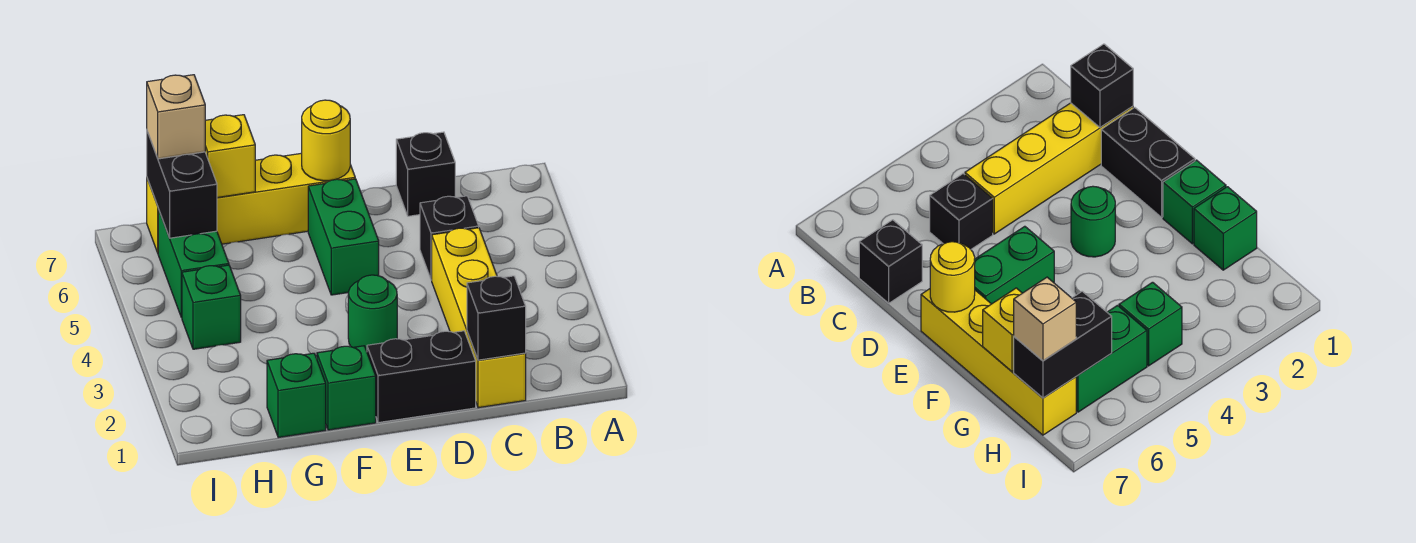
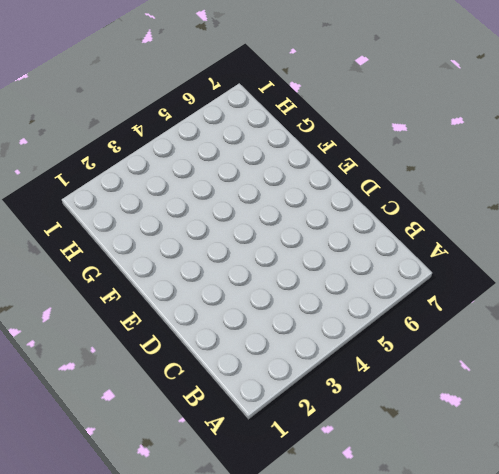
none -> yellow brick C1:C4 level 1
none -> black brick C5 level 1
none -> black brick C7 level 1

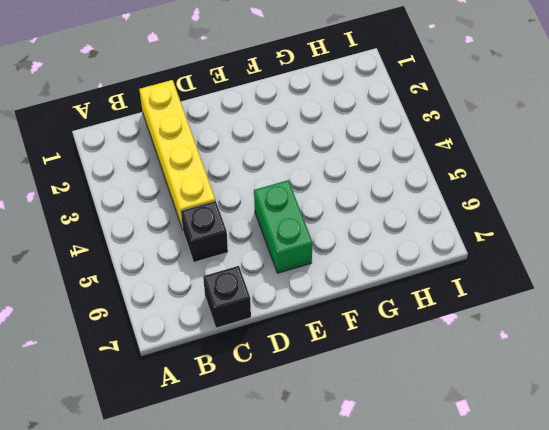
none -> black brick D1:E1 level 1
none -> green round brick E3 level 1
none -> yellow brick E7:H7 level 1

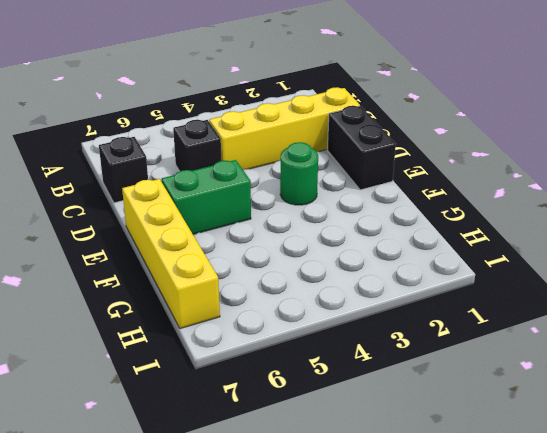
none -> green brick F1 level 1
none -> green brick G1 level 1
none -> green brick H4 level 1

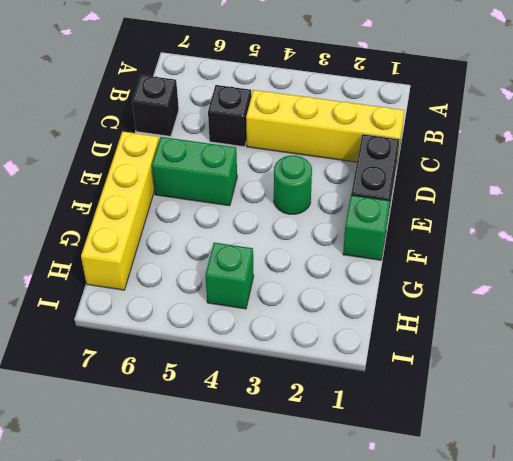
none -> green brick G1 level 1
none -> green brick H5:H6 level 1
none -> black brick C1 level 2

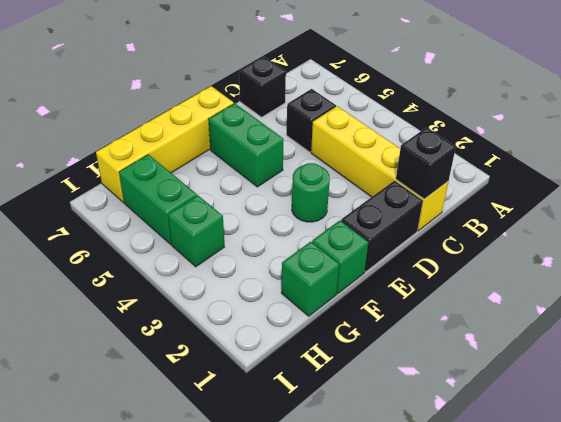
none -> yellow round brick E7 level 2
none -> yellow brick G7 level 2
none -> black brick H6:H7 level 2

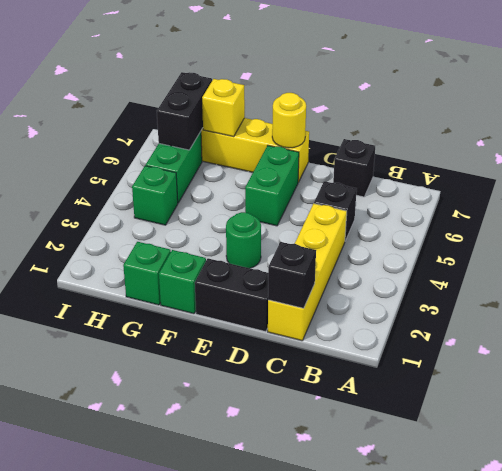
none -> tan brick H7 level 3

